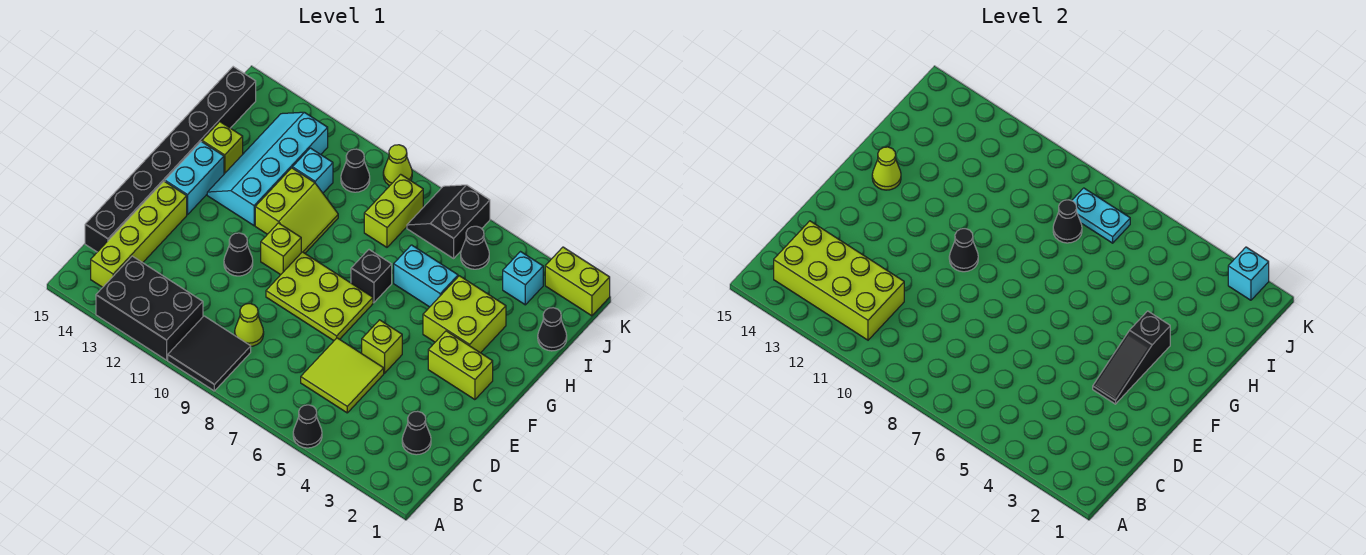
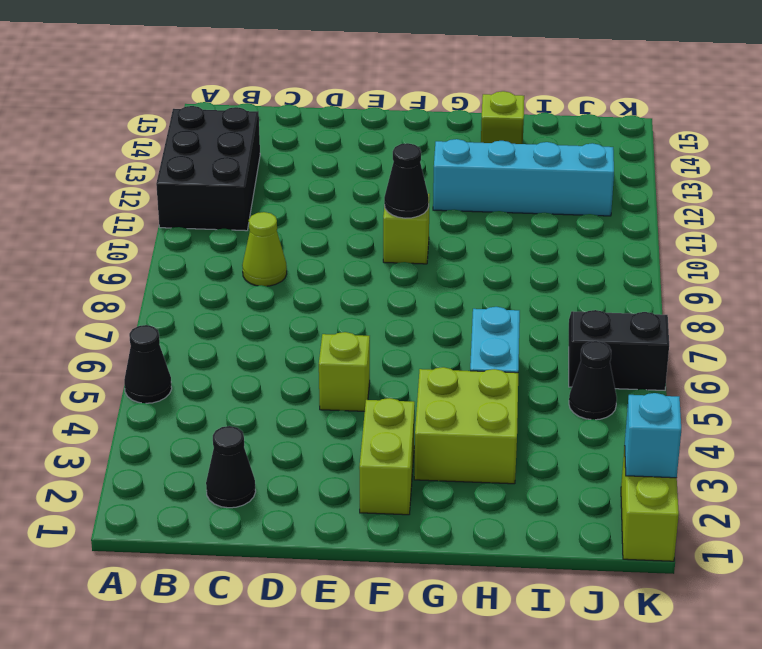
none -> black tile A9:B10 level 1
none -> lime brick B14:E14 level 1
none -> lime tile C5:D6 level 1
none -> black brick C15:J15 level 1

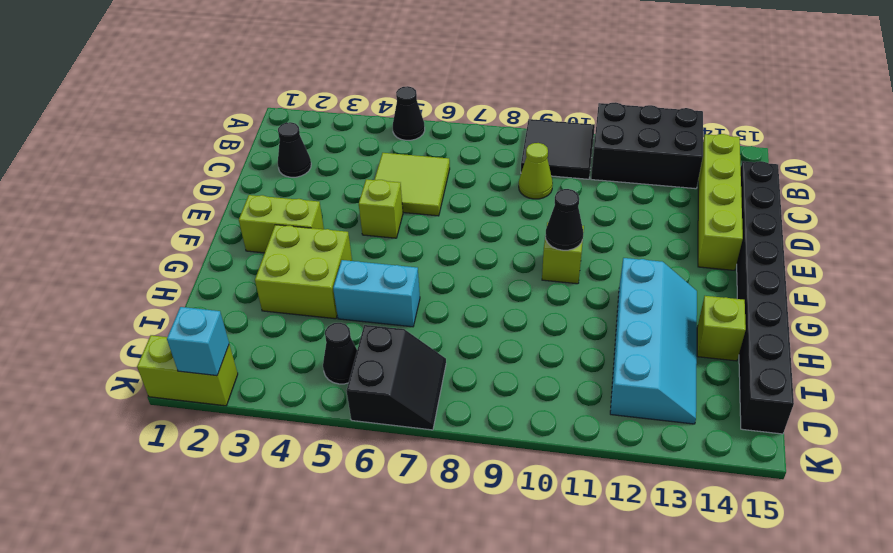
none -> lime plate E7:F9 level 1
none -> black cone E11 level 1
none -> cyan brick F14:G14 level 1
none -> black brick G7 level 1

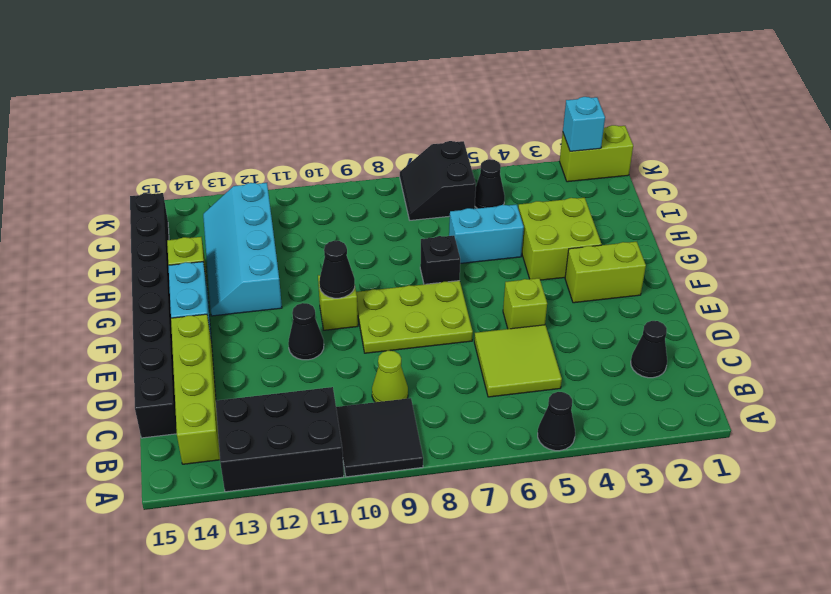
none -> lime slope G10:H11 level 1 top 11
none -> black cone I1 level 1
none -> lime brick I8:J8 level 1
none -> cyan brick I11 level 1

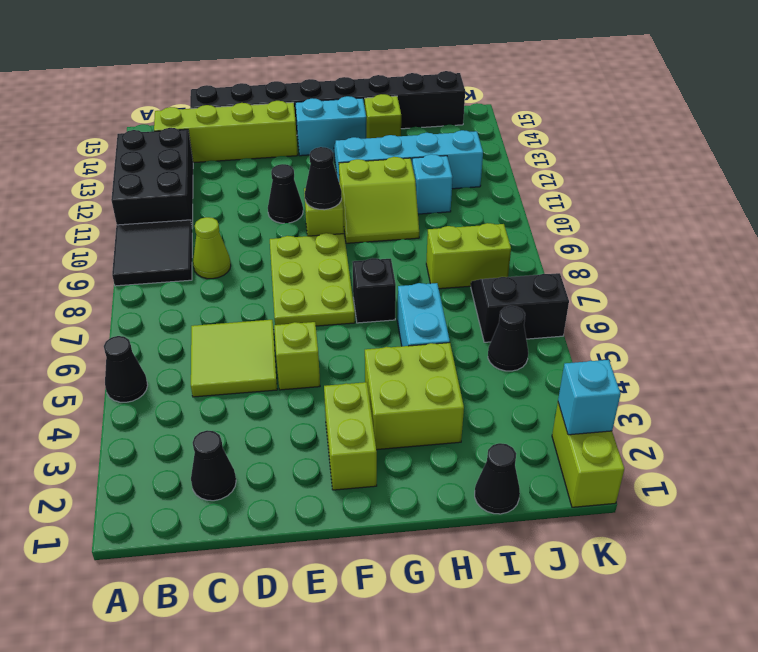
none -> cyan brick J3 level 1
none -> black cone J10 level 1
none -> lime cone K9 level 1
none -> lime brick B11:C14 level 2

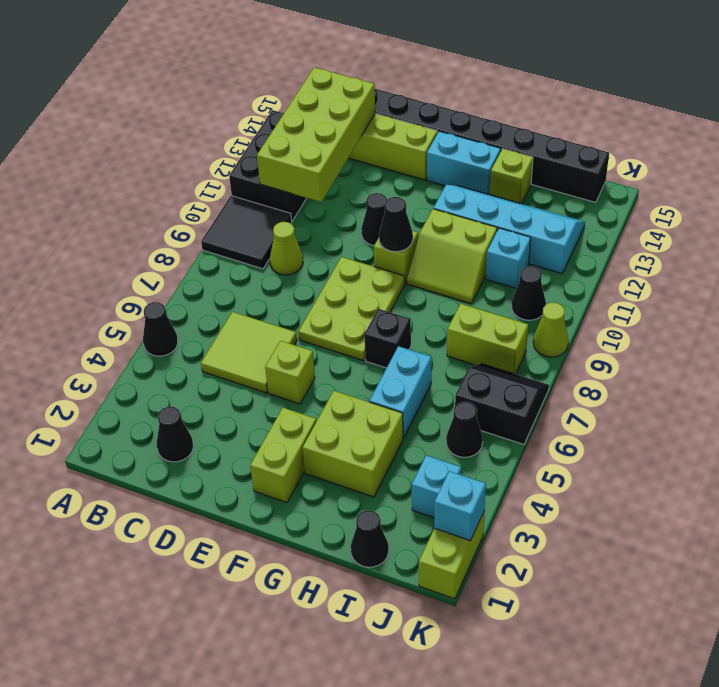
none -> black slope E3:G3 level 2 top G
none -> lime cone G14 level 2
none -> black cone I8 level 2
none -> cyan plate J7:J8 level 2

